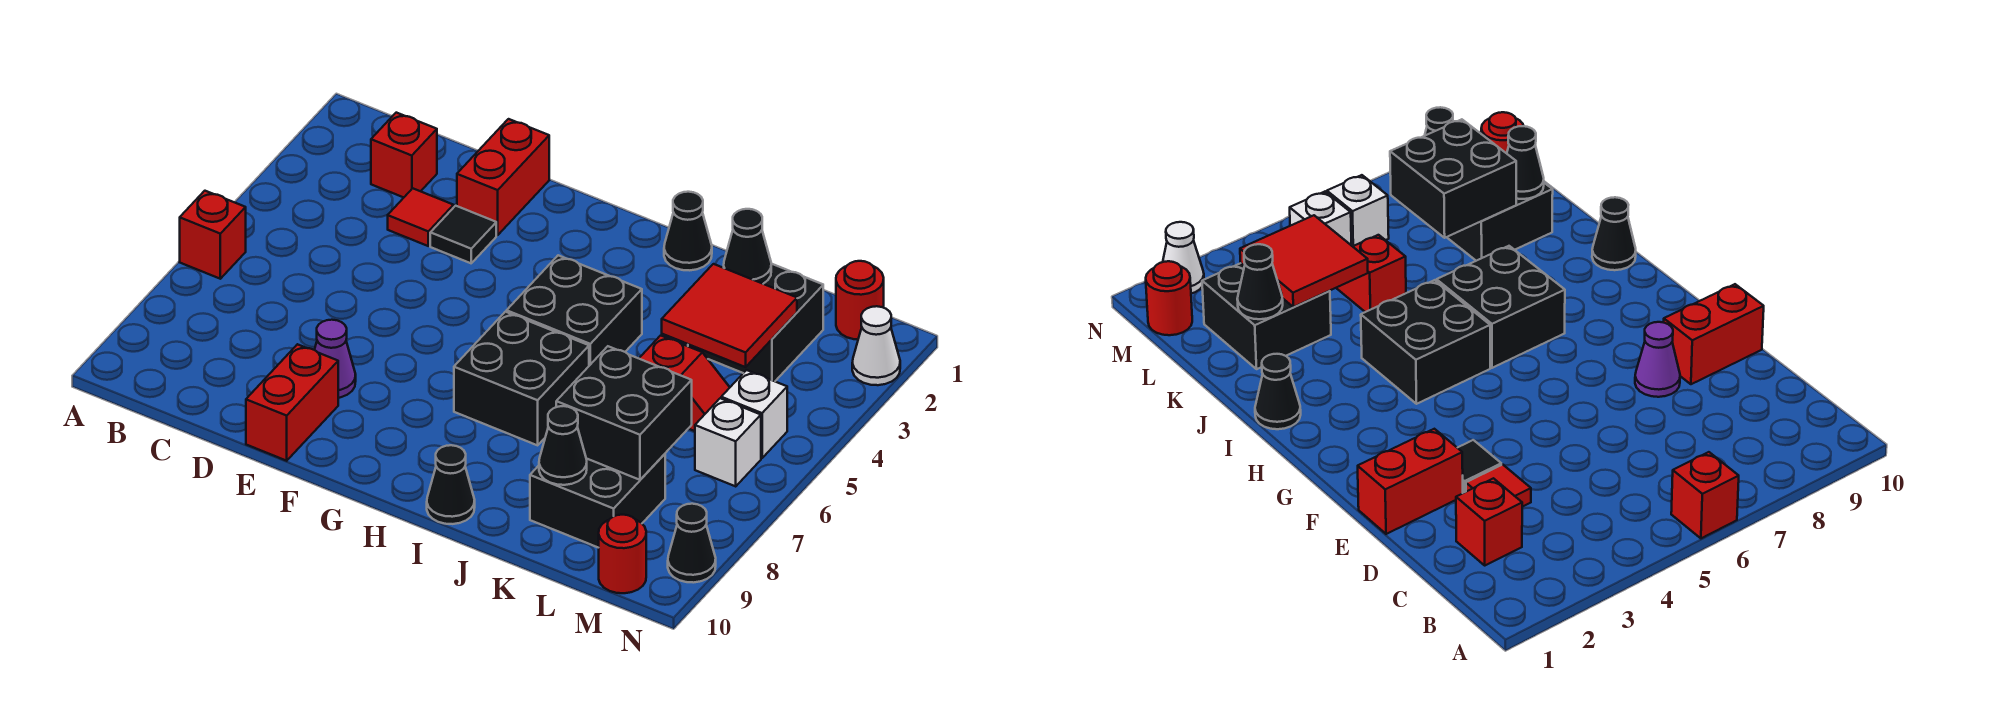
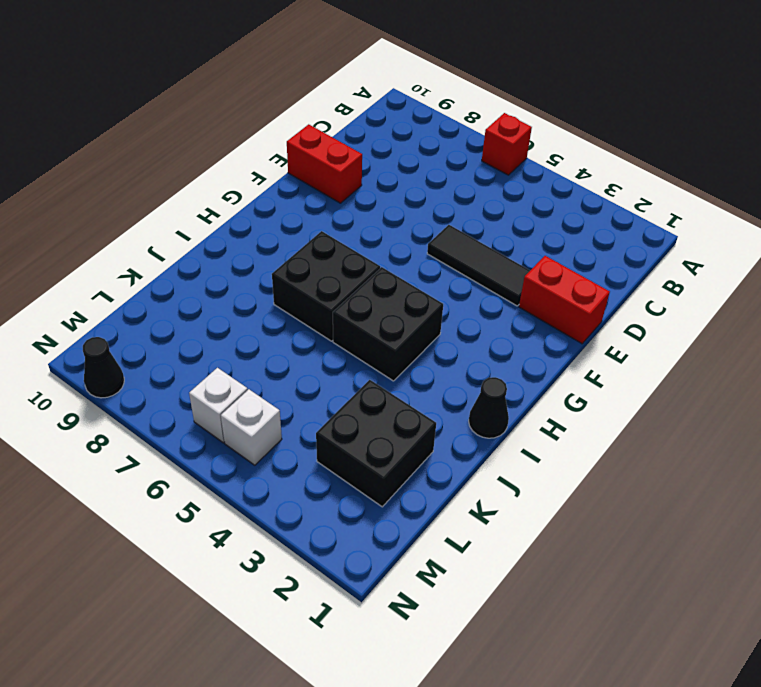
black tile E3:E5 level 1 -> black tile E3 level 1
none -> red brick C2 level 1
none -> red tile D3 level 1
none -> purple cone E8 level 1

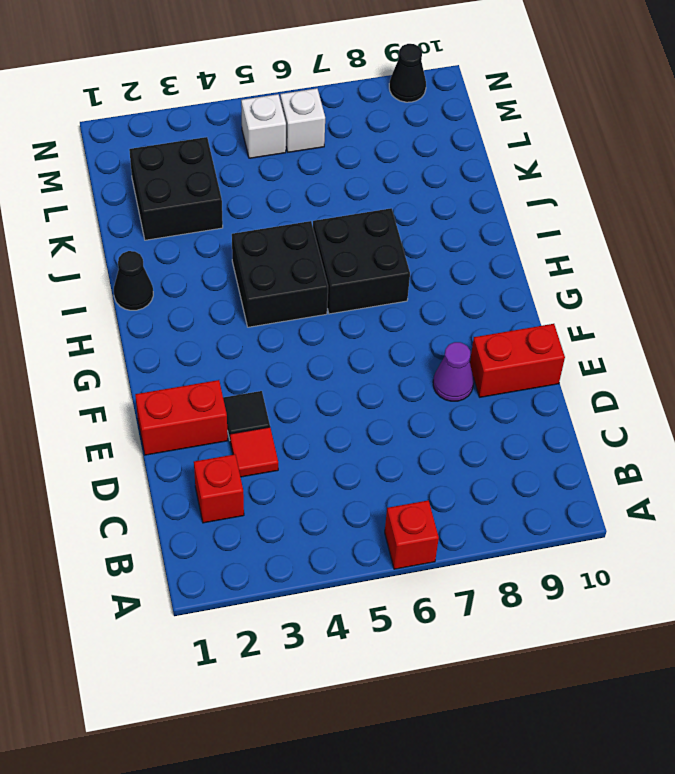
none -> black cone I10 level 1
none -> red slope K5:L5 level 1 top K
none -> black brick K8:L9 level 1

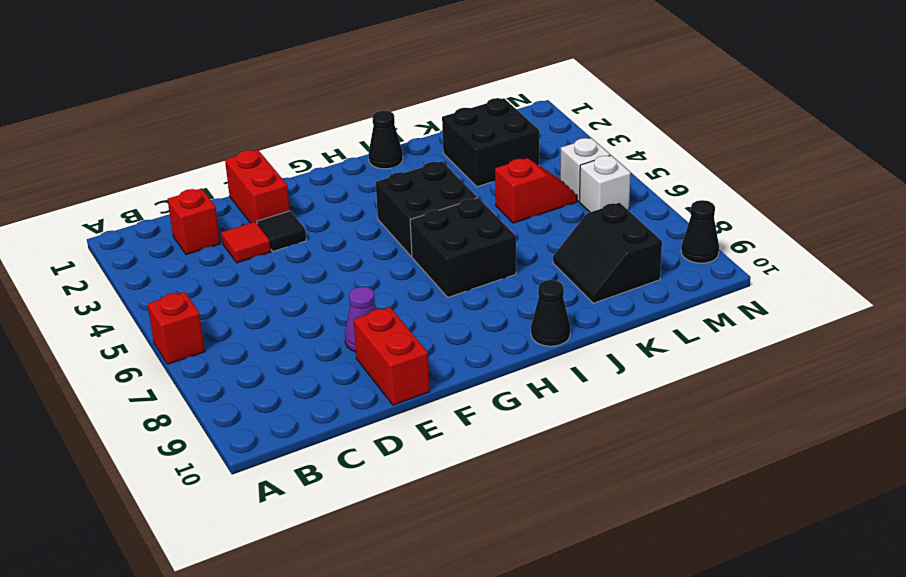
black slope K8:L9 level 1 top L -> black brick K8:L9 level 1
none -> red round brick M1 level 1
none -> red round brick M10 level 1
none -> white cone N2 level 1

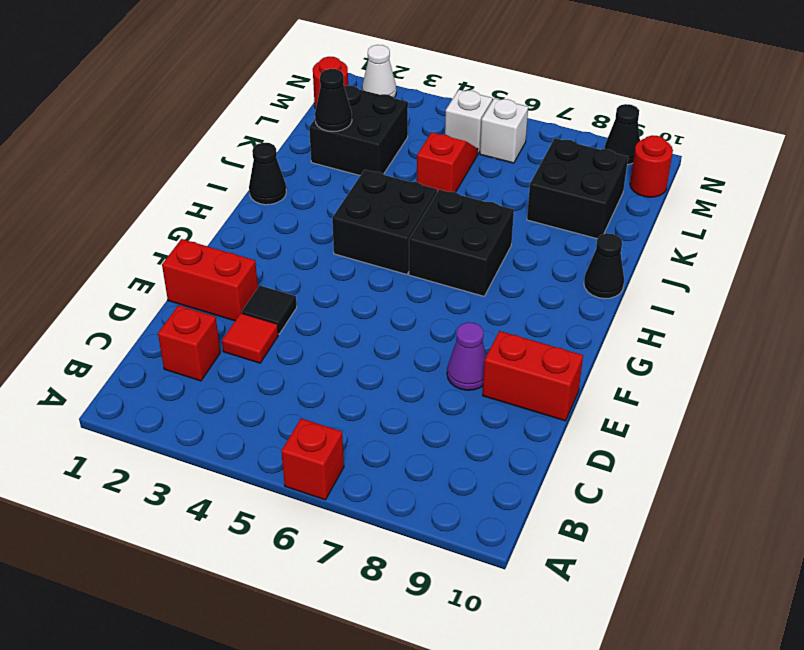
none -> red tile K3:L4 level 2
none -> black brick K7:L8 level 2
none -> black cone K9 level 2

